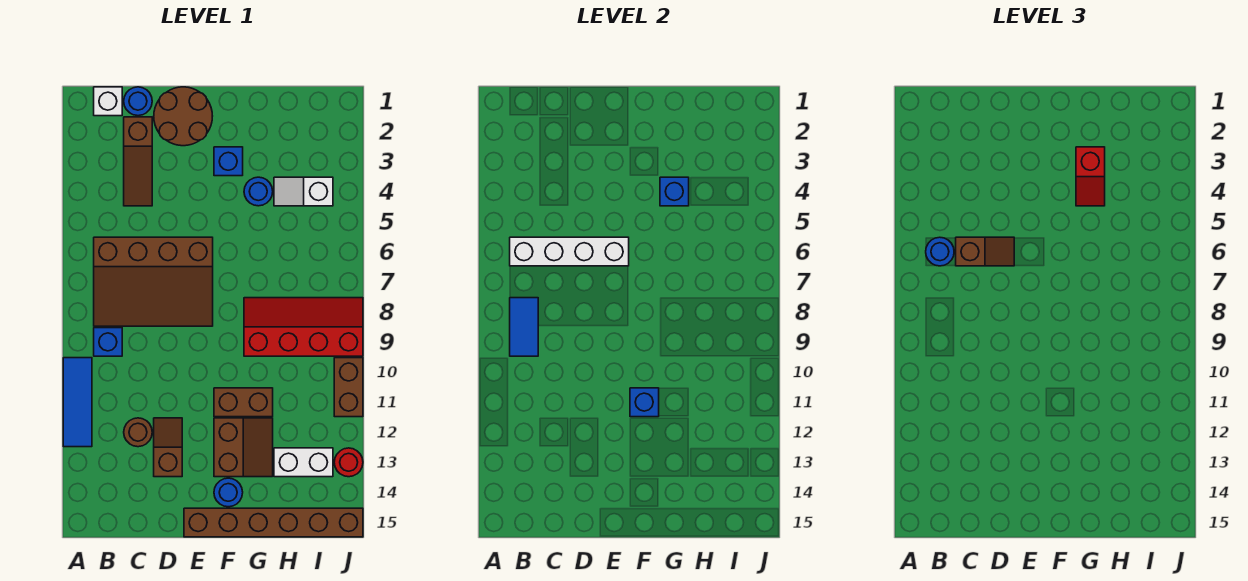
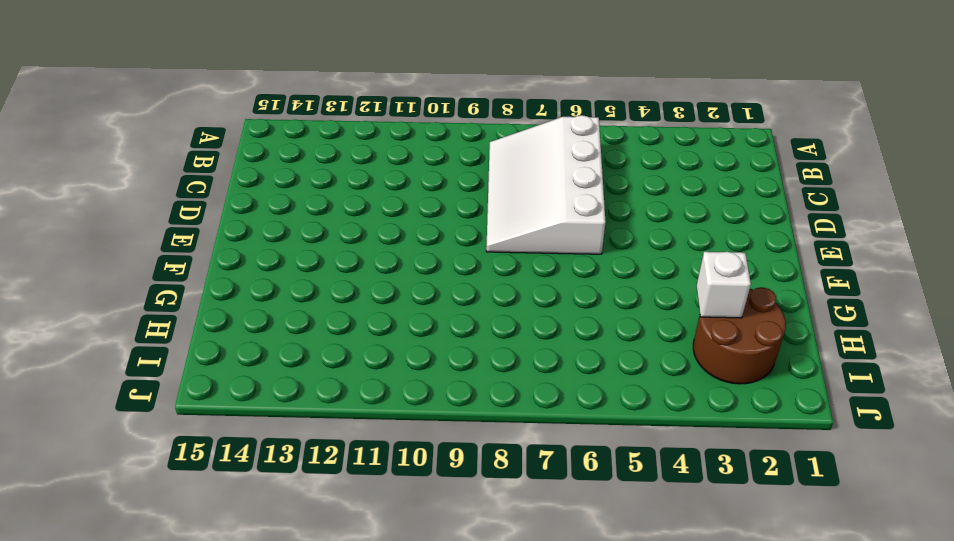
white slope B6:E8 level 1 top 6 -> brown slope B6:E8 level 1 top 6
brown round brick H2:I3 level 1 -> brown round brick D1:E2 level 1
white brick H3 level 2 -> white brick B1 level 1
none -> blue tile A10:A12 level 1
none -> blue brick B9 level 1
none -> blue round brick C1 level 1

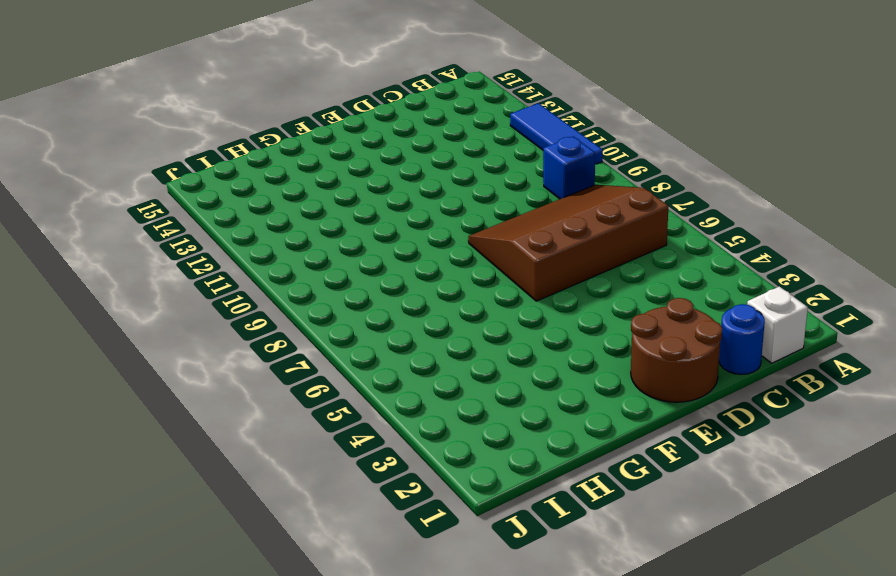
none -> brown slope C2:C4 level 1 top 2
none -> brown round brick C12 level 1
none -> brown slope D12:D13 level 1 top 13

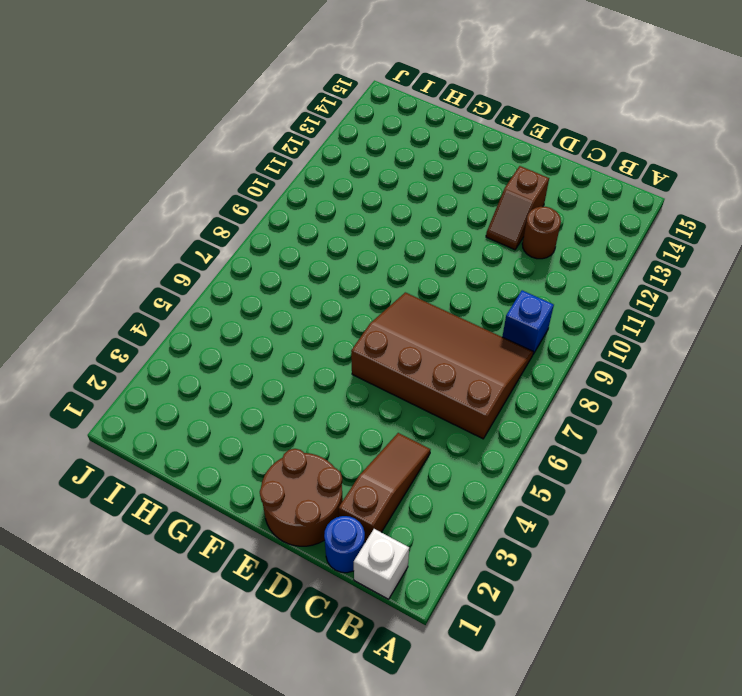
none -> blue tile A10:A12 level 1
none -> brown brick E15:J15 level 1
none -> blue brick F3 level 1

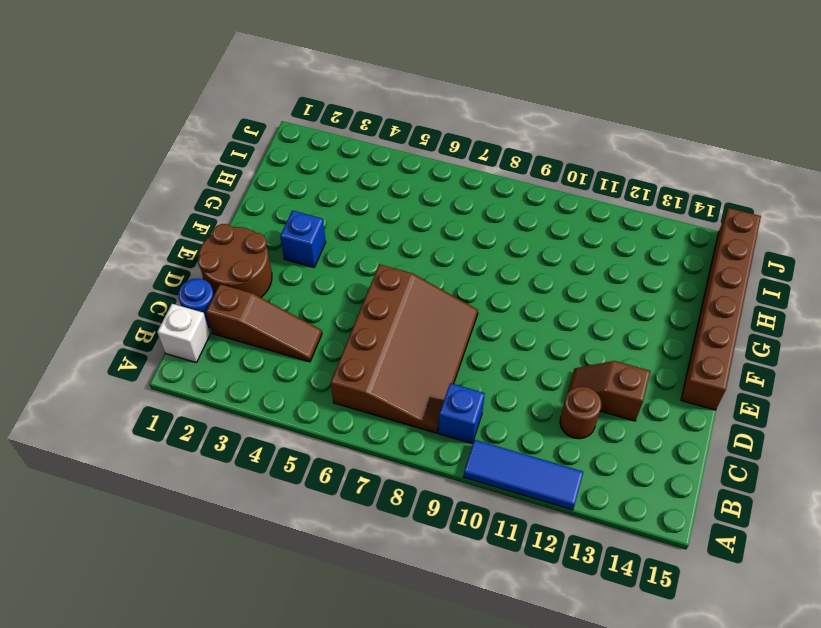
none -> brown brick F11:G11 level 1
none -> brown slope F12:G13 level 1 top F
none -> blue round brick F14 level 1

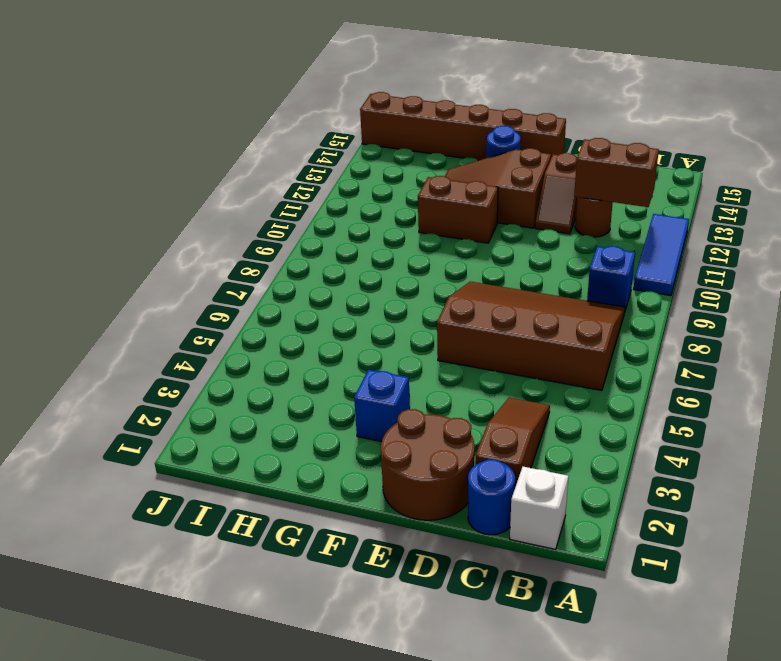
brown brick B12:C12 level 2 -> brown brick J10:J11 level 1
brown slope E12:G13 level 1 top E -> brown slope F12:G13 level 1 top F
none -> blue round brick G4 level 1
none -> red slope G8:J9 level 1 top 9
none -> white slope H4:I4 level 1 top I

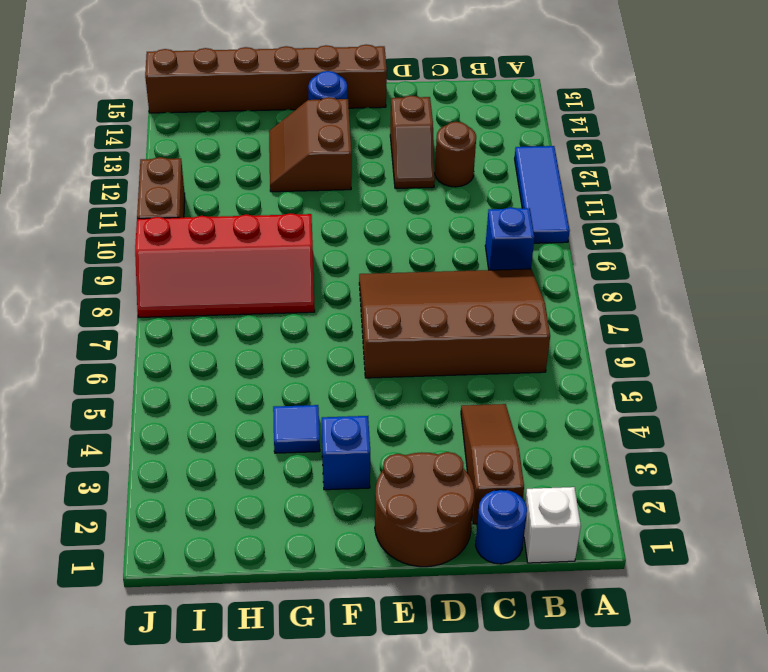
blue tile G4 level 1 -> blue round brick G4 level 1
none -> brown brick F11:G11 level 1
none -> white slope H4:I4 level 1 top I
none -> white brick H13:I13 level 1

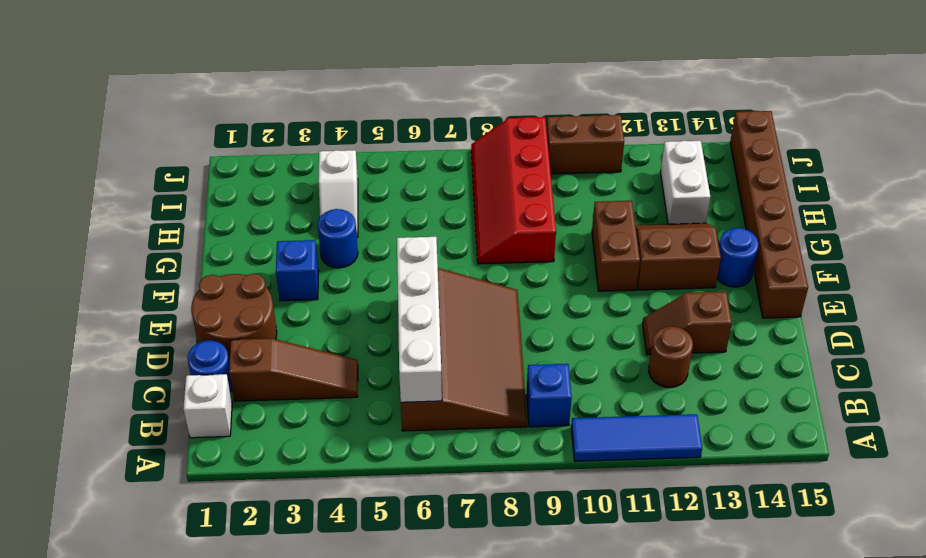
none -> red round brick J13 level 1
none -> blue tile B8:B9 level 2
none -> blue brick F11 level 2

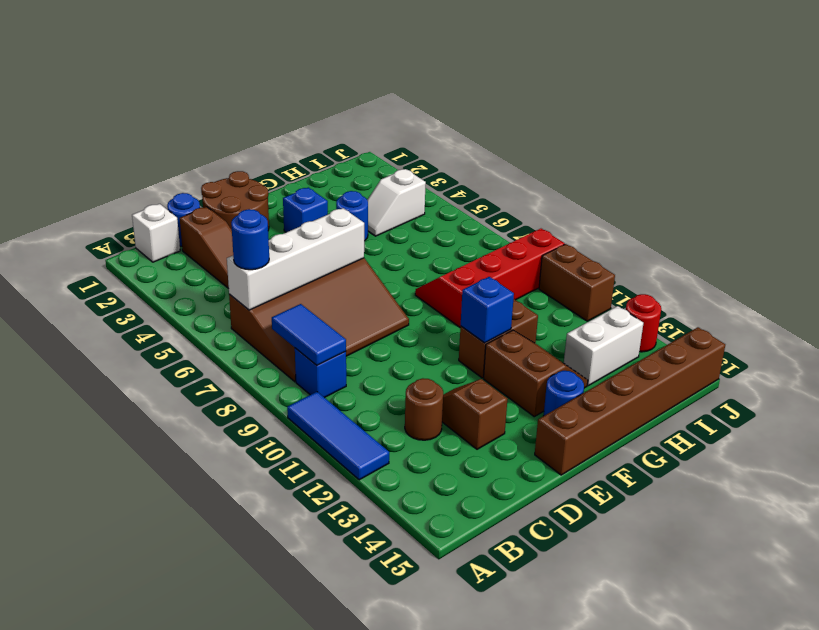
none -> blue brick G4 level 2
none -> brown slope C6:D6 level 3 top C
none -> red slope G3:G4 level 3 top 3

